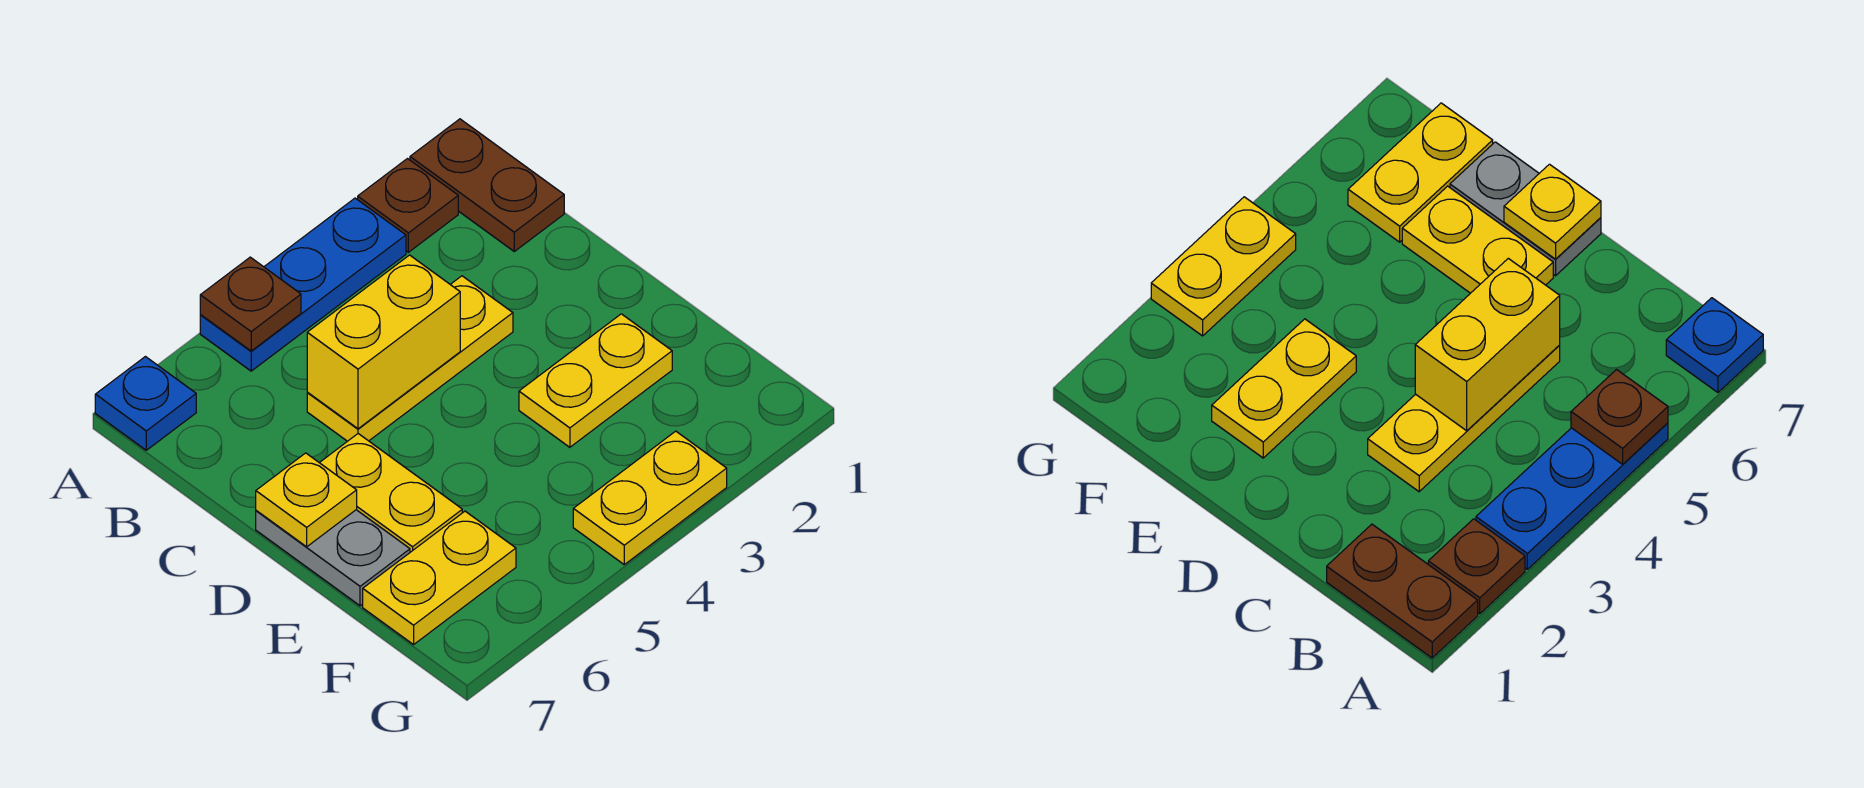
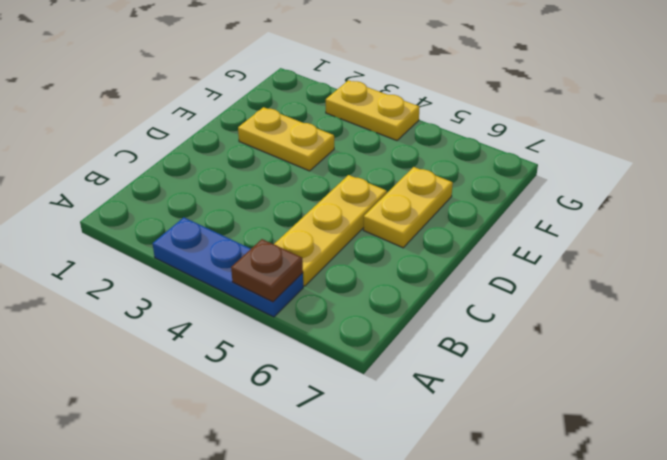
yellow plate B5:D5 level 1 -> yellow plate C3:C5 level 1
none -> brown plate A1:B1 level 1
none -> brown plate A2 level 1
none -> blue plate A7 level 1

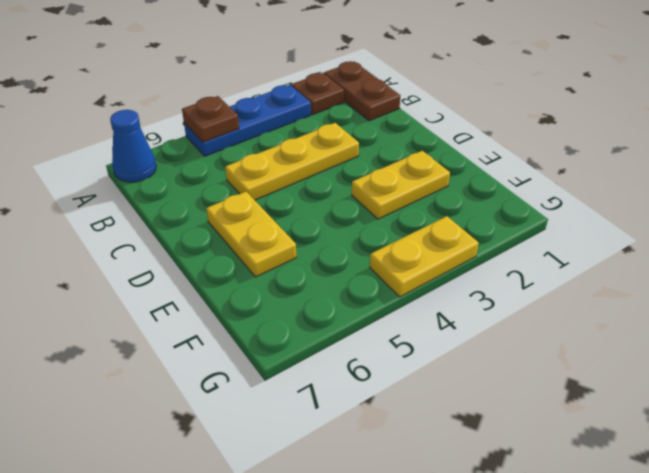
blue cone A7 level 1 -> blue plate A7 level 1
none -> grey plate D7:E7 level 1
none -> yellow plate F6:F7 level 1
none -> yellow brick C4:C5 level 2

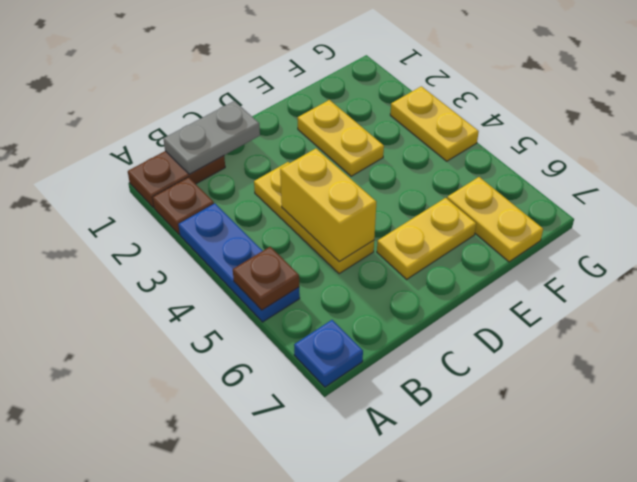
grey plate B1:C1 level 2 -> grey plate D7:E7 level 1
none -> yellow plate D7 level 2

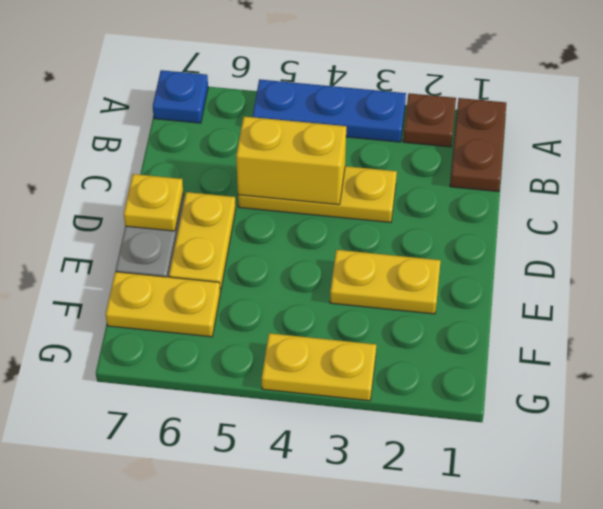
none -> brown plate A5 level 2

